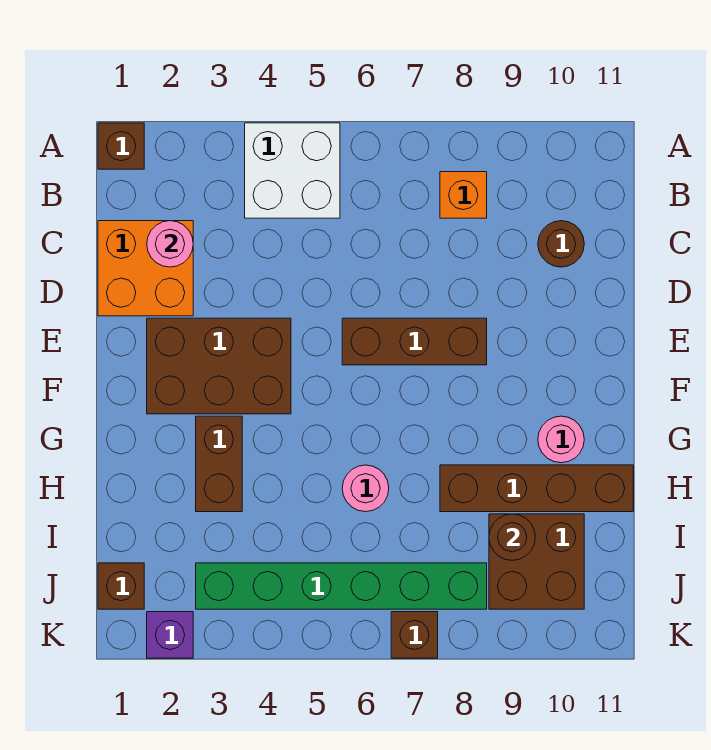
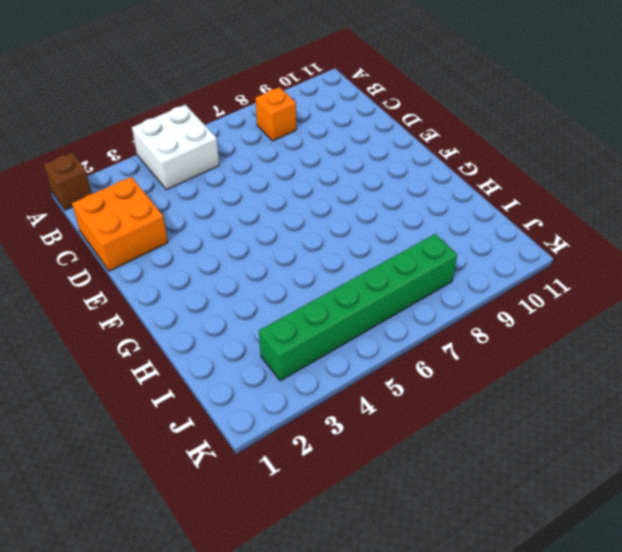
none -> brown round brick C10 level 1
none -> brown brick E2:F4 level 1
none -> brown brick E6:E8 level 1

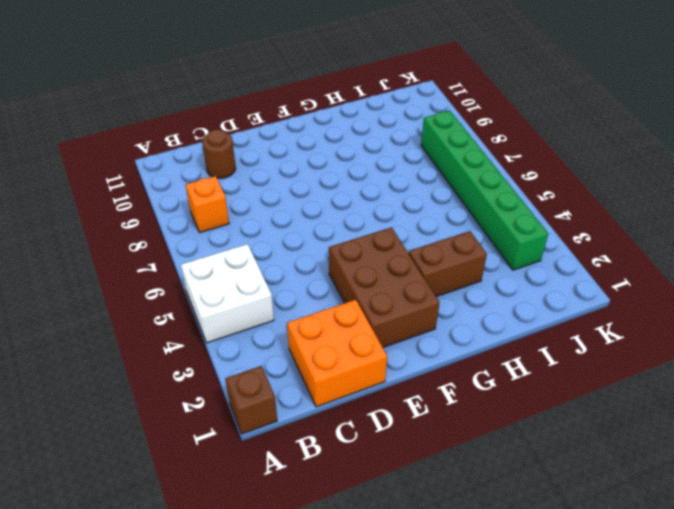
none -> brown brick E6:E8 level 1
none -> pink round brick G10 level 1
none -> pink round brick H6 level 1

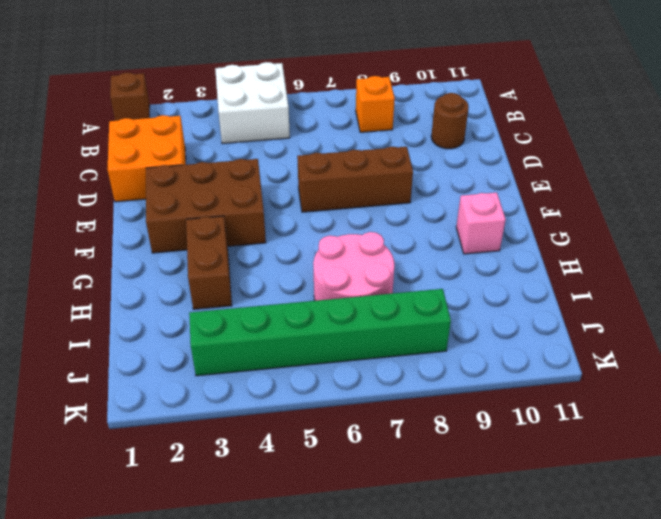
pink brick G10 level 1 -> pink round brick G10 level 1
pink round brick H6:I7 level 1 -> pink round brick H6 level 1
none -> brown brick H8:H11 level 1
none -> brown brick I9:J10 level 1
none -> brown brick J1 level 1

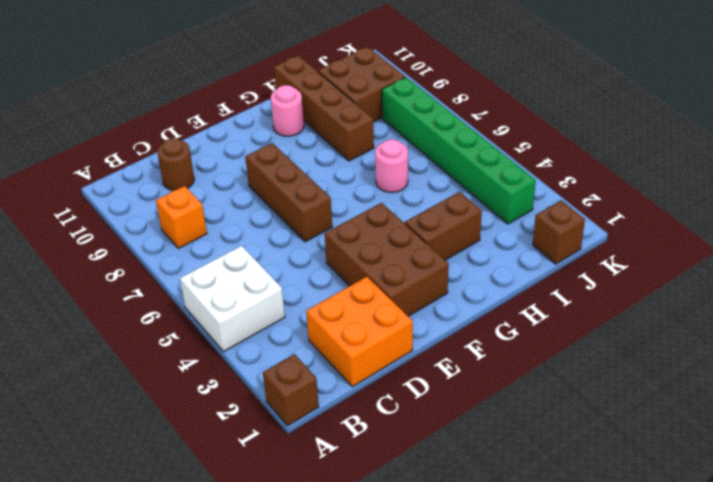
none -> purple brick K2 level 1
none -> brown brick K7 level 1
none -> pink round brick C2 level 2

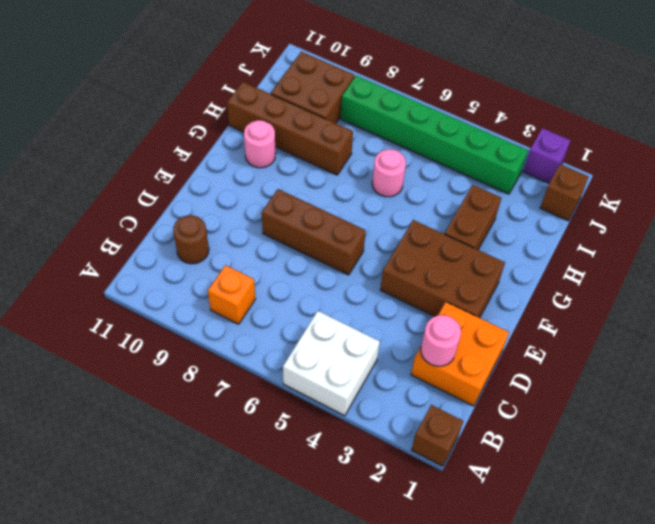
none -> brown brick K7 level 1
none -> brown round brick I9 level 2

